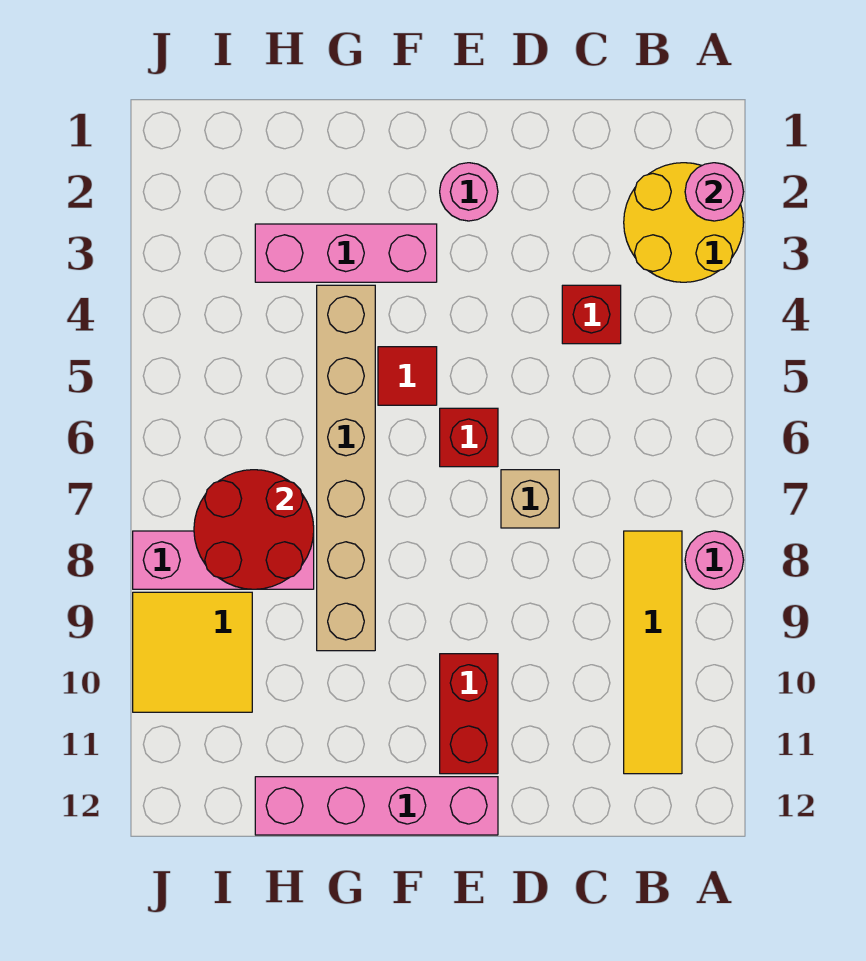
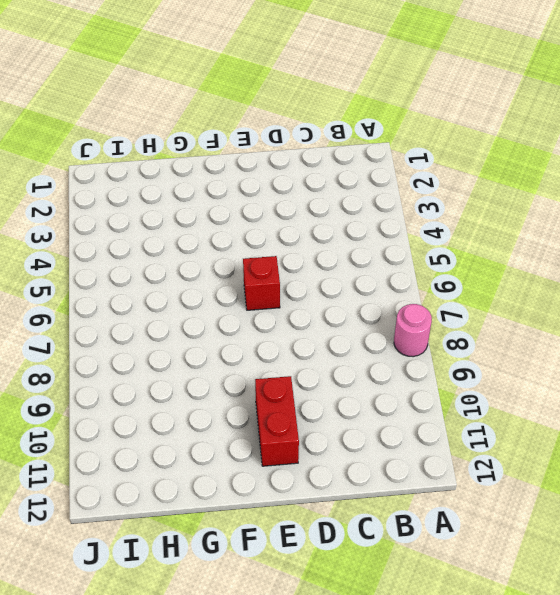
none -> yellow round brick A2:B3 level 1
none -> yellow tile B8:B11 level 1
none -> red brick C4 level 1

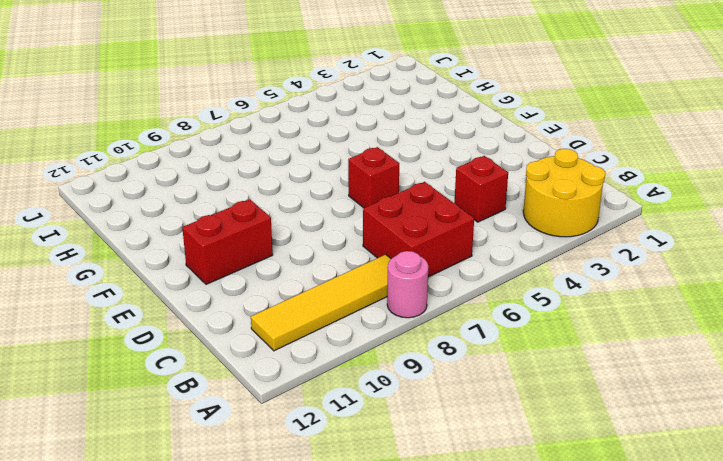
red brick B6:C7 level 1 -> none
none -> tan brick D7 level 1
none -> pink round brick E2 level 1
none -> pink brick E12:H12 level 1

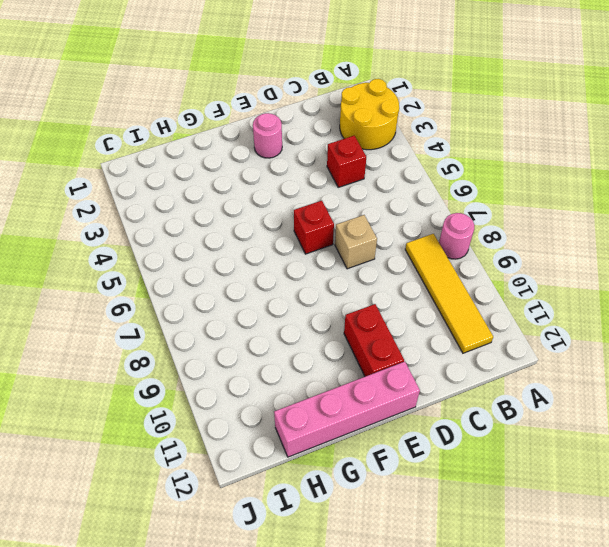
none -> pink brick F3:H3 level 1
none -> red tile F5 level 1
none -> tan brick G4:G9 level 1

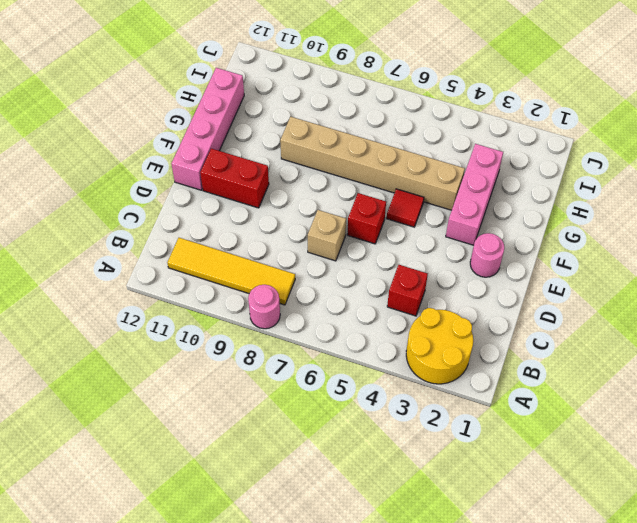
none -> pink brick H8:J8 level 1
none -> yellow tile I9:J10 level 1
none -> pink round brick A2 level 2

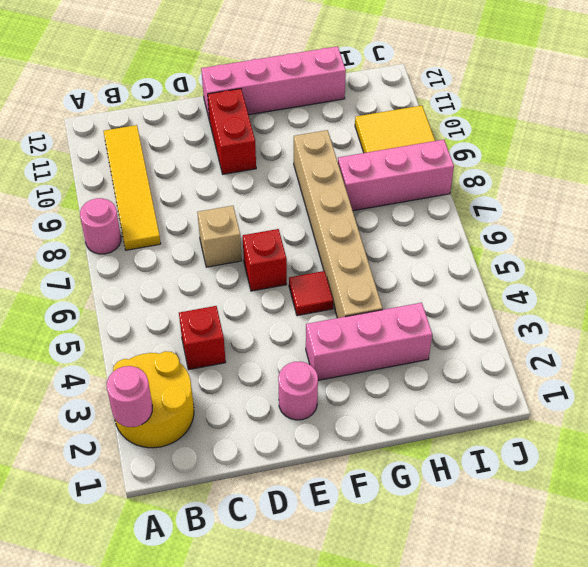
none -> red round brick H7:I8 level 2

